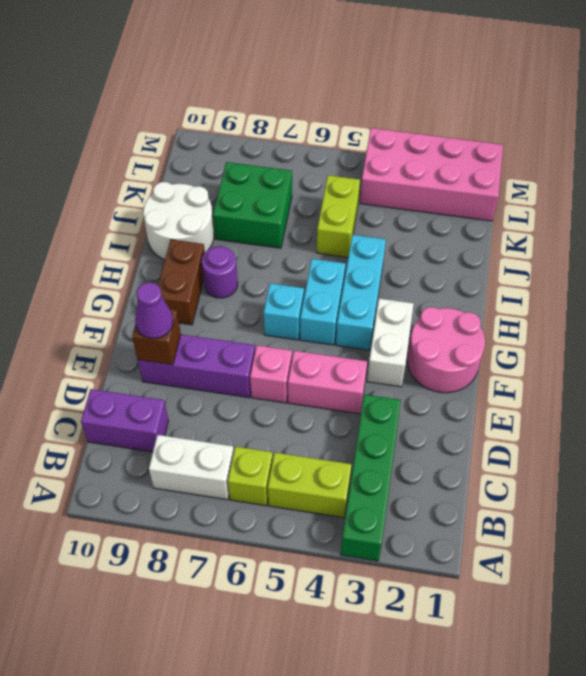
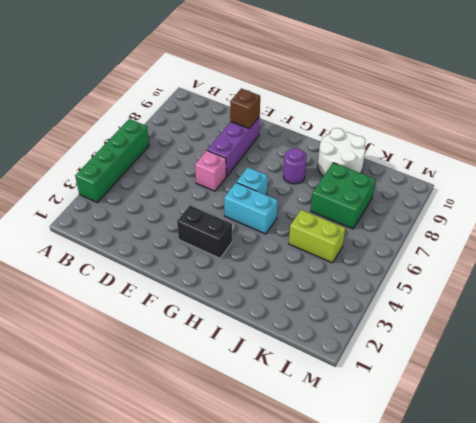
green brick A3:A6 level 1 -> green brick A3:D3 level 1
black brick F3:G3 level 1 -> white brick F3:G3 level 1
none -> lime brick B4:B5 level 1
none -> lime brick B6 level 1
none -> white brick B7:B8 level 1

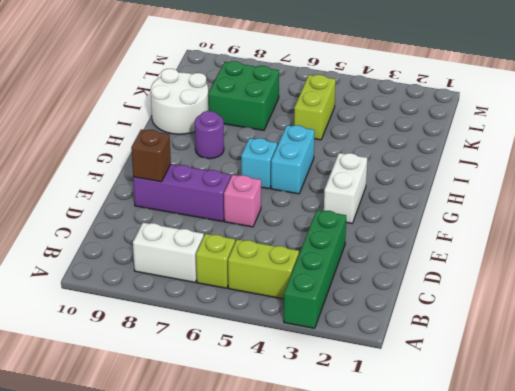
none -> purple brick C9:C10 level 1
none -> pink brick E4:E5 level 1
none -> pink round brick F1:G2 level 1

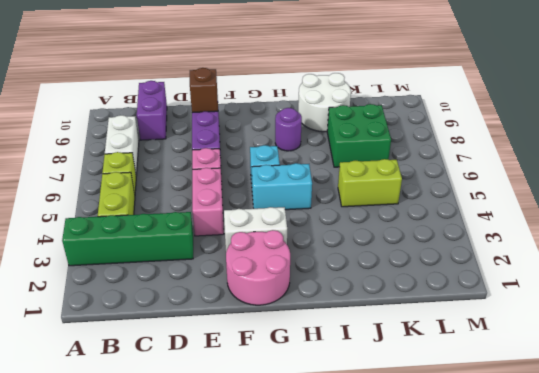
none -> cyan brick G4:I4 level 1
none -> brown brick G9:H9 level 1
none -> pink brick L1:M4 level 1

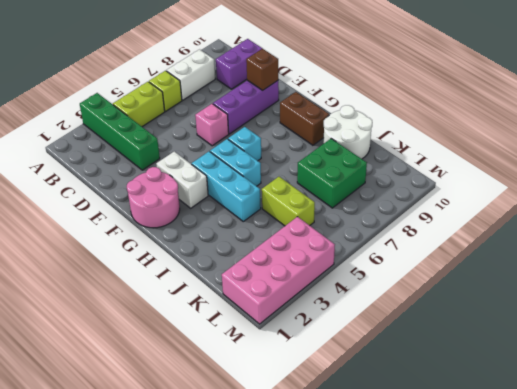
none -> pink brick E4:E5 level 1
none -> purple round brick H8 level 1
none -> purple cone E9 level 3

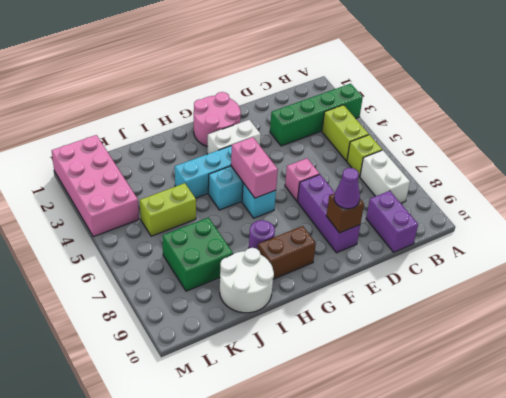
pink brick G5:G6 level 2 -> pink brick E4:E5 level 1

